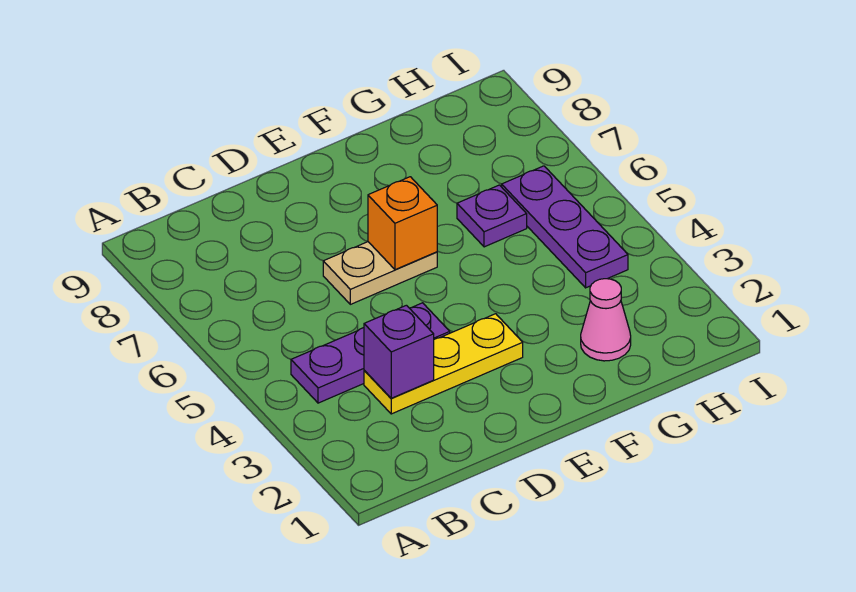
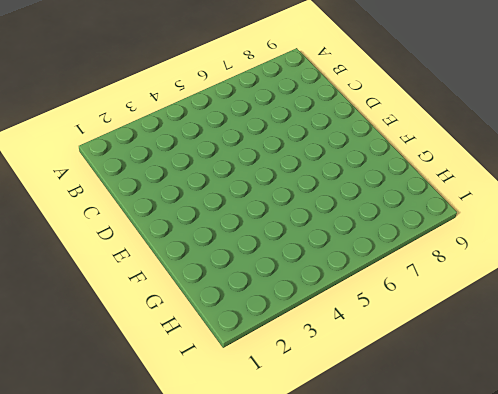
none -> purple plate B4:D4 level 1
none -> yellow plate C3:E3 level 1

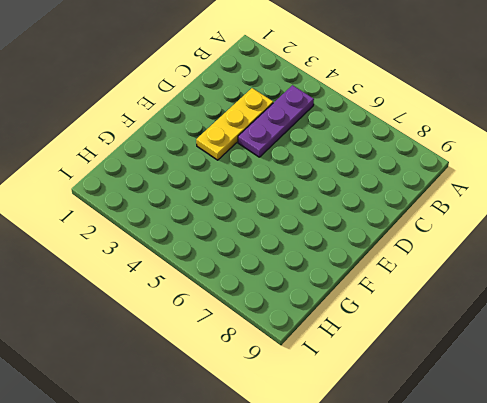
none -> tan plate D6:E6 level 1
none -> pink cone G2 level 1

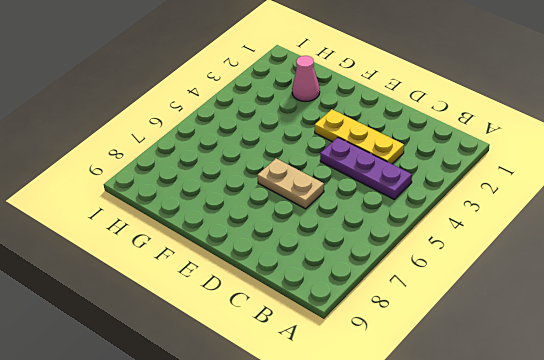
none -> purple plate G6 level 1
none -> purple plate H4:H6 level 1

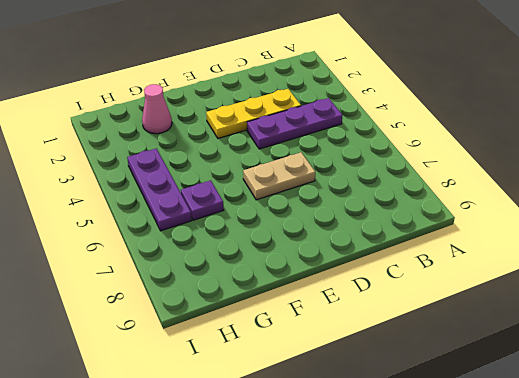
none -> purple brick C3 level 2
none -> orange brick E6 level 2

